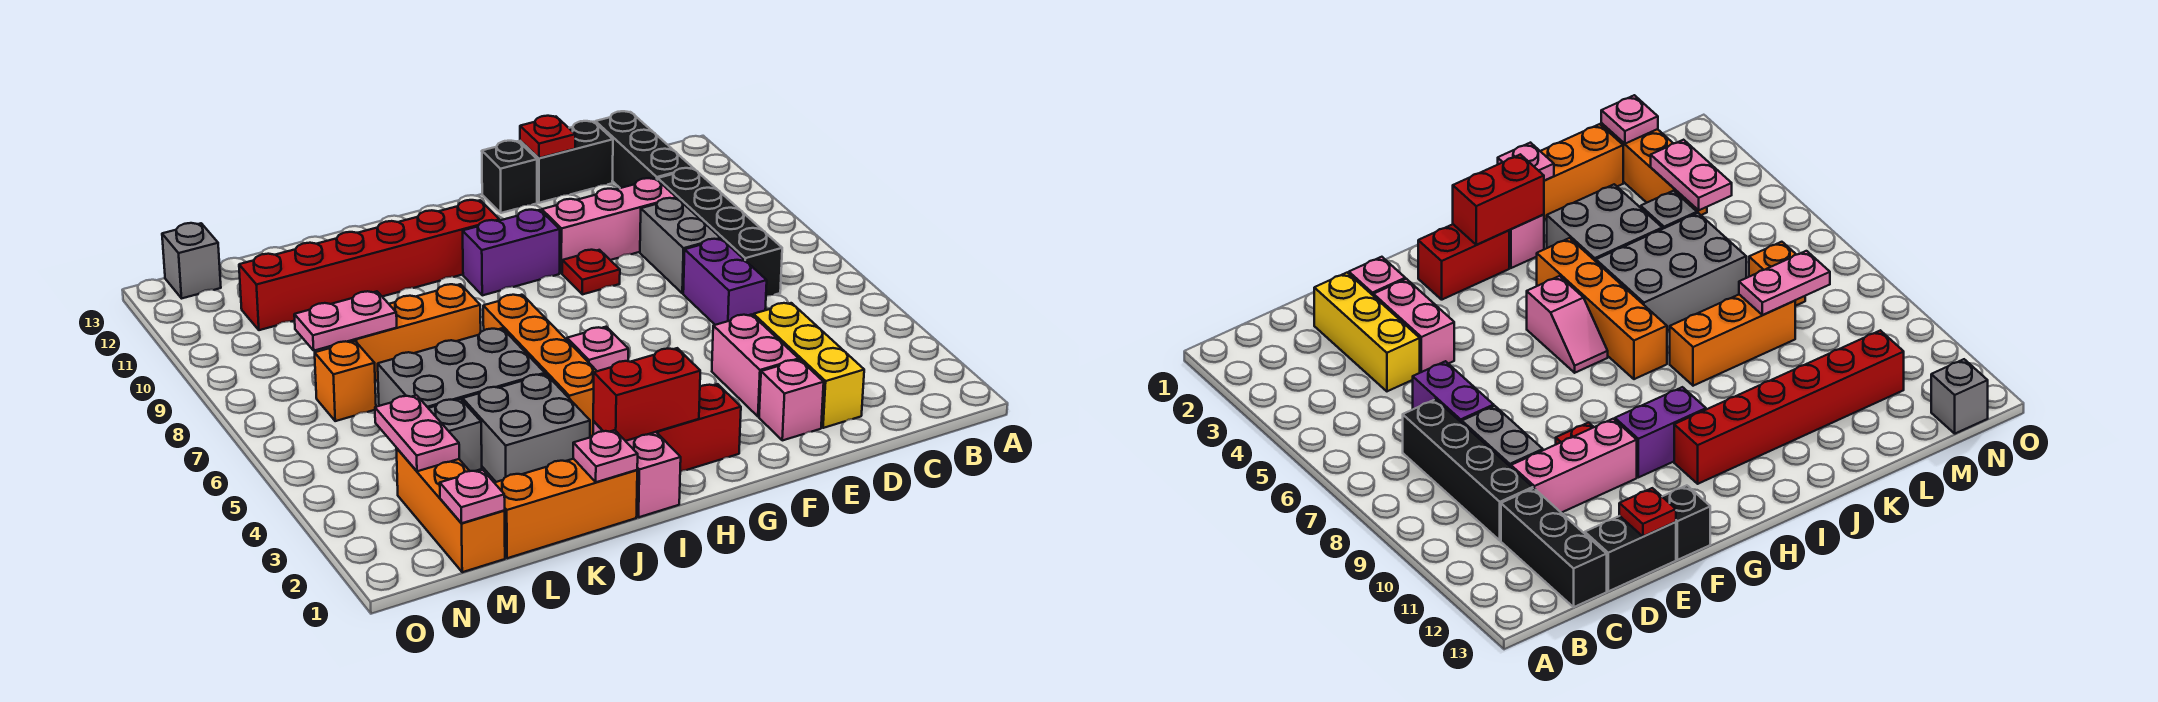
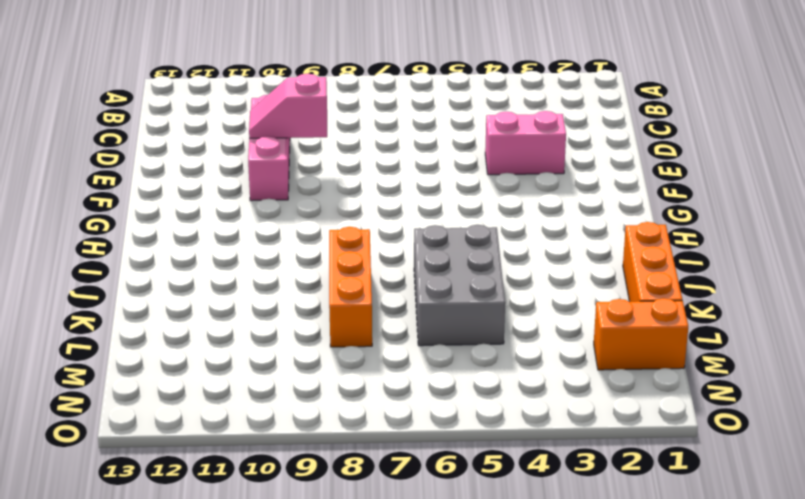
pink slope E9:E10 level 2 top 9 -> pink slope H5:H6 level 1 top 5
orange brick M1:M2 level 1 -> orange brick M1:M3 level 1
none -> black brick C7:C10 level 1
none -> black brick C11:C13 level 1
none -> yellow brick D2:D4 level 1
none -> purple brick D6:D7 level 1

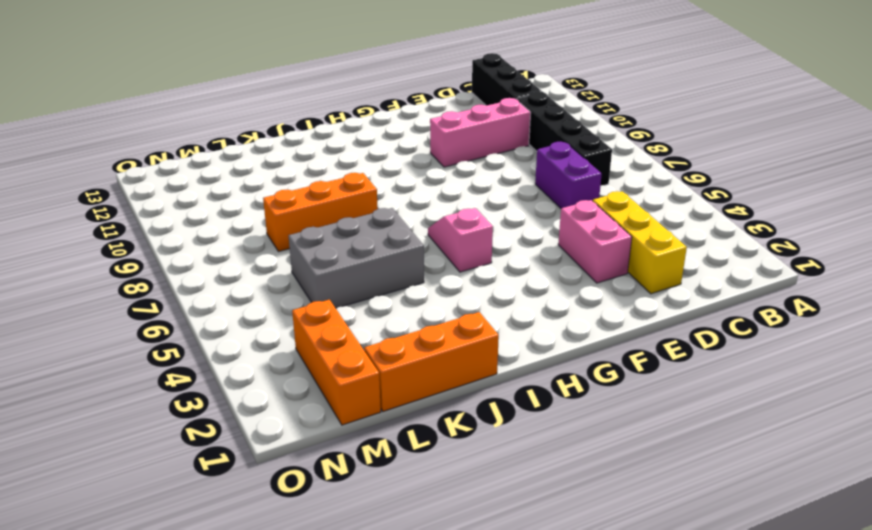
none -> grey brick D8:D9 level 1
none -> black brick D13:E13 level 1
none -> pink brick E2 level 1
none -> red plate F9 level 1

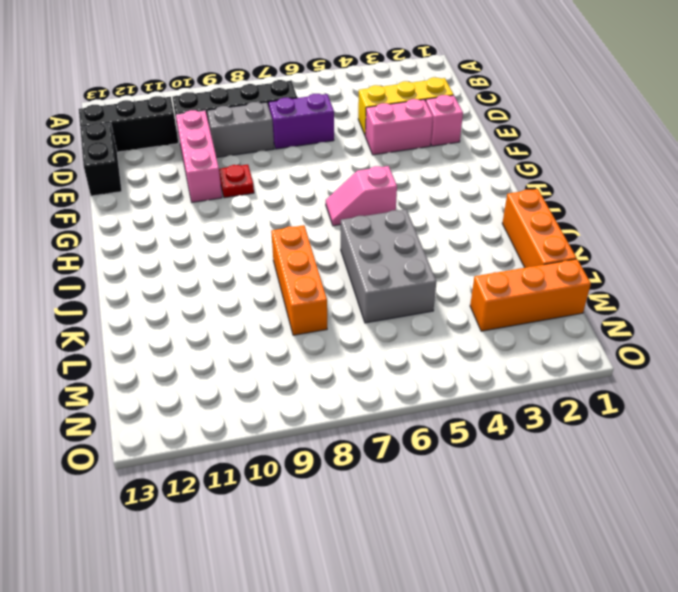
none -> black brick F13 level 1
none -> red brick G2:H2 level 1
none -> purple brick G10:H10 level 1
none -> red brick H11:M11 level 1

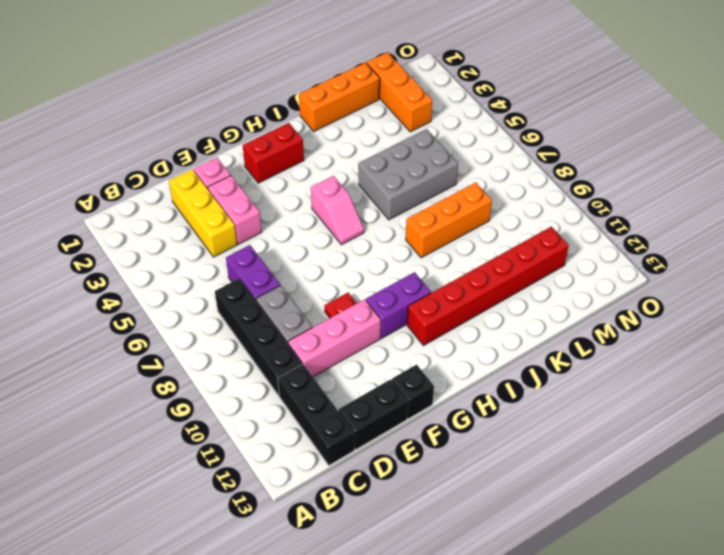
none -> pink brick I1:I2 level 1
none -> orange brick I4:I7 level 1
none -> grey brick J3:K4 level 1
none -> grey brick L4 level 1

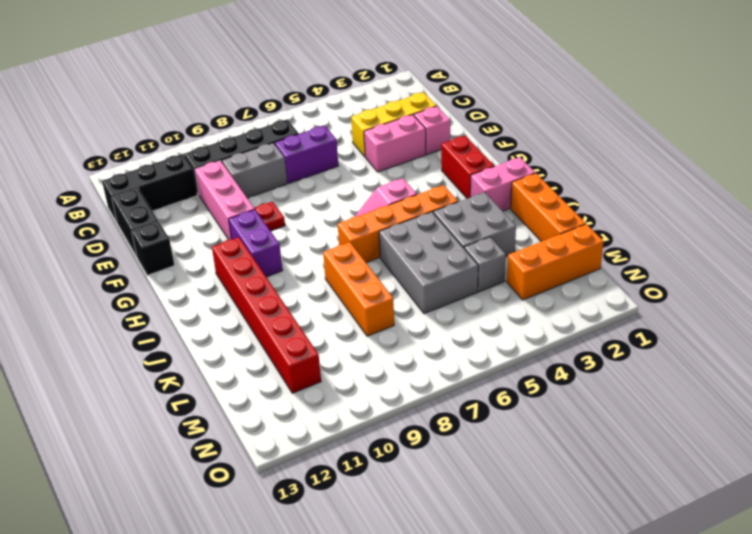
none -> orange brick M7 level 1
none -> grey brick N13 level 1
none -> red plate E13 level 2
none -> red brick H2:I2 level 2

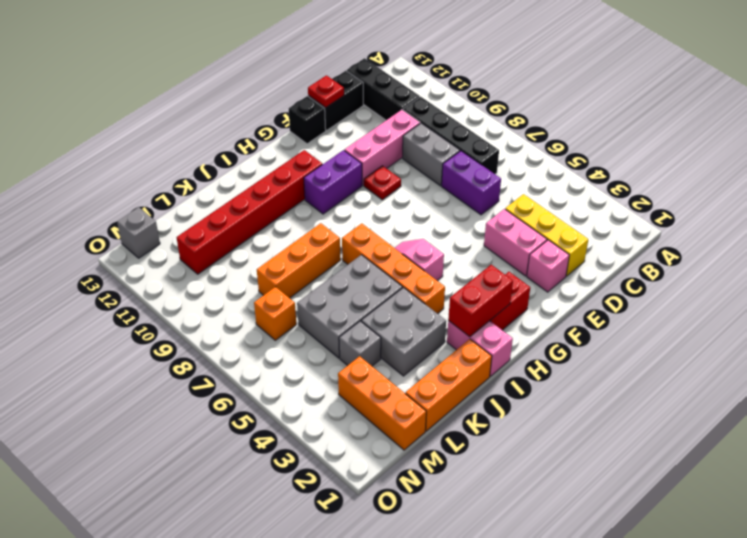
none -> pink plate J1 level 2
none -> pink plate L8:M8 level 2
none -> pink plate M1 level 2
none -> pink plate M3:M4 level 2

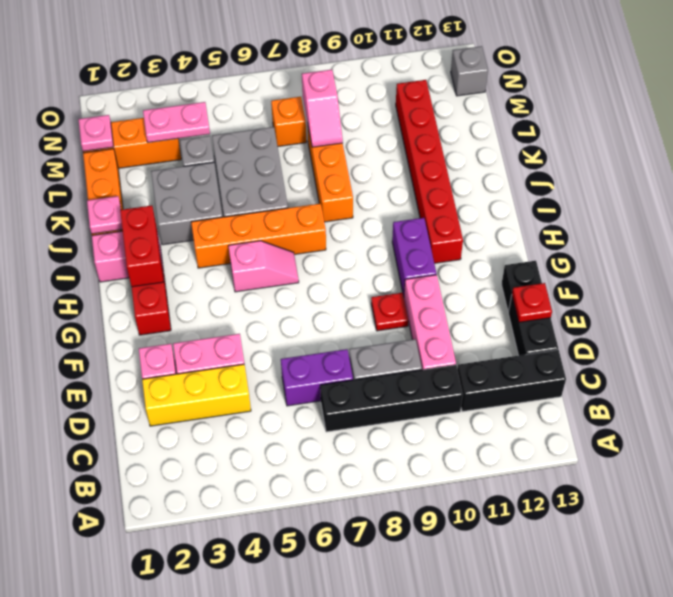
pink slope L8:M8 level 2 top M -> pink plate L8:M8 level 2

